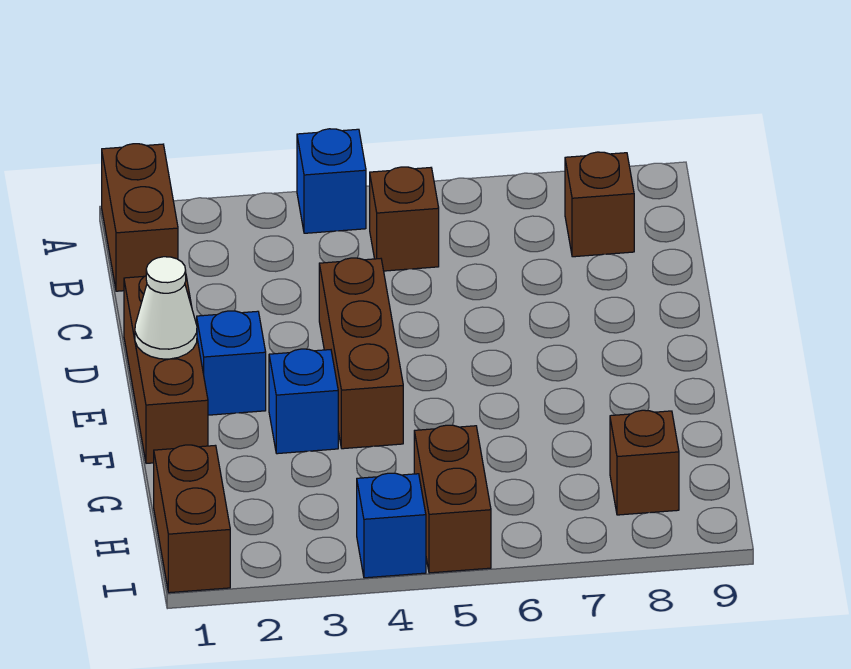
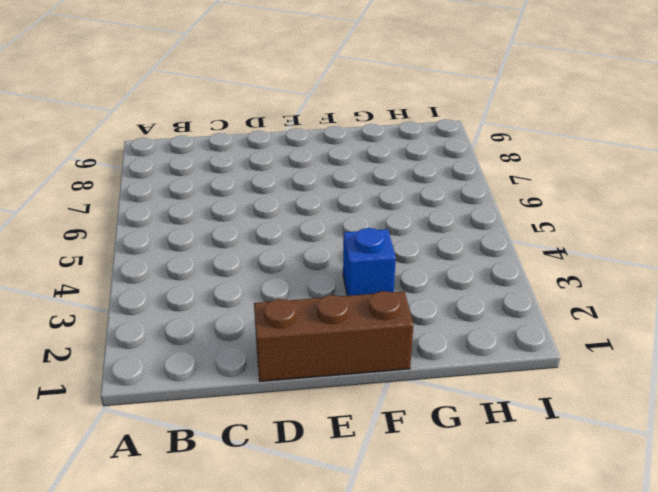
none -> brown brick A1:B1 level 1
none -> blue brick A4 level 1
none -> brown brick B5 level 1

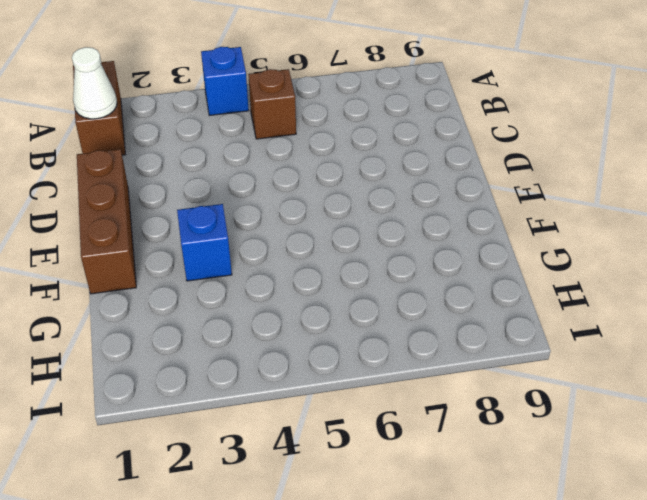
white cone B1 level 2 -> white cone E1 level 2
none -> brown brick B8 level 1
none -> brown brick D4:F4 level 1
none -> blue brick E2 level 1

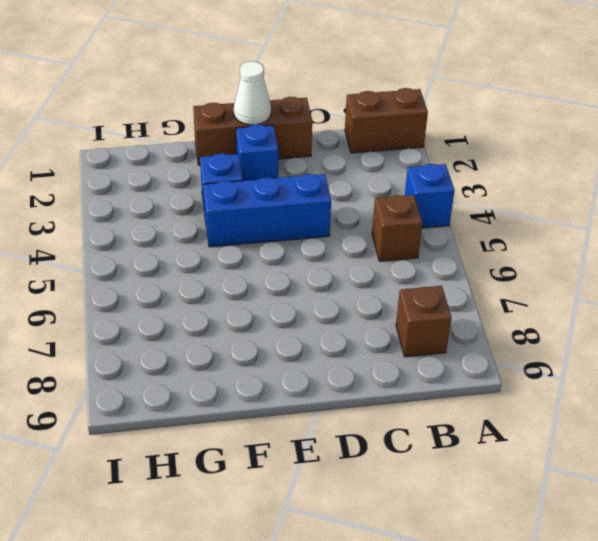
blue brick D4:F4 level 1 -> brown brick D4:F4 level 1
none -> brown brick H1:I1 level 1
none -> brown brick H5:I5 level 1
none -> brown brick H8 level 1

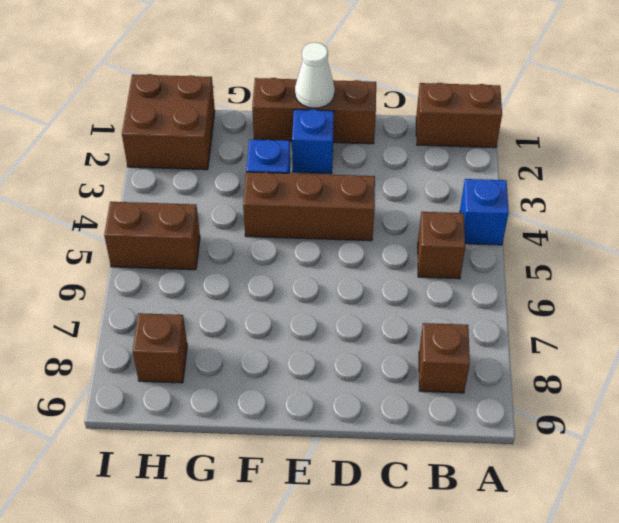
brown brick H1:I2 level 1 -> brown brick H1:I1 level 1
none -> blue brick I4 level 1

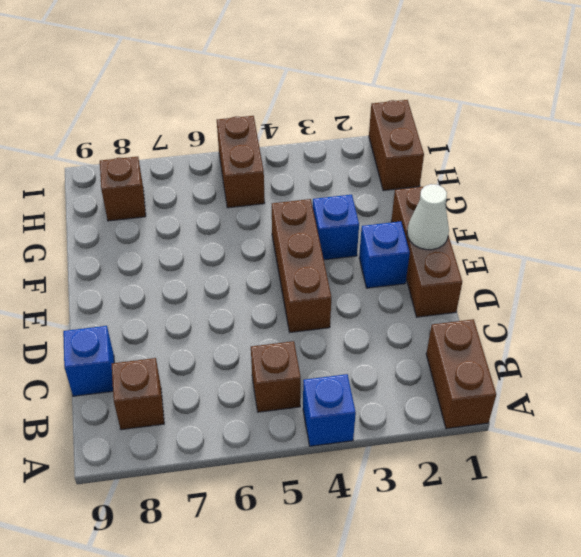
blue brick C9 level 1 -> blue brick I4 level 1

